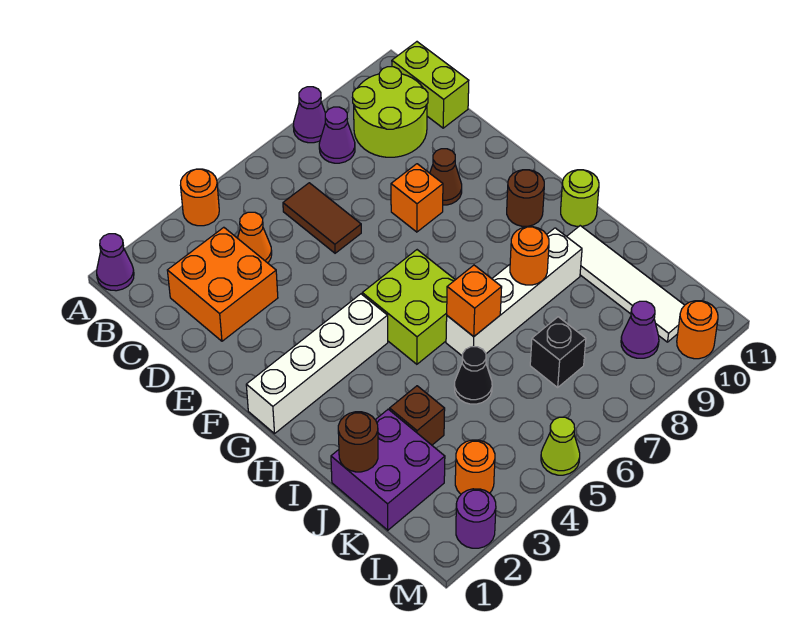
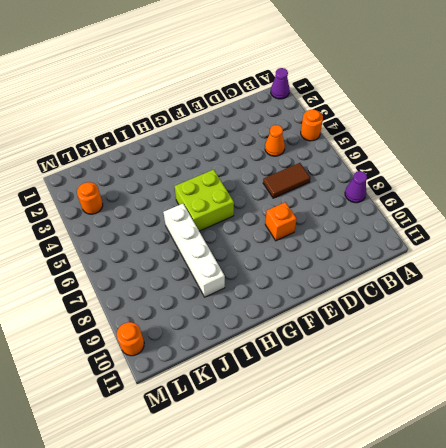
none -> purple cone B8 level 1
none -> lime round brick B9:C10 level 1
none -> lime brick B11:C11 level 1

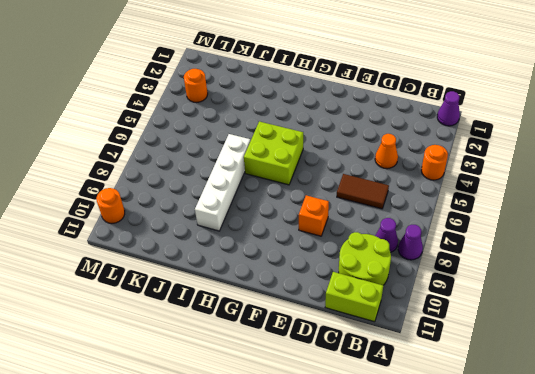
none -> orange brick C2:D3 level 1
none -> brown cone E9 level 1
none -> white brick G1:G4 level 1

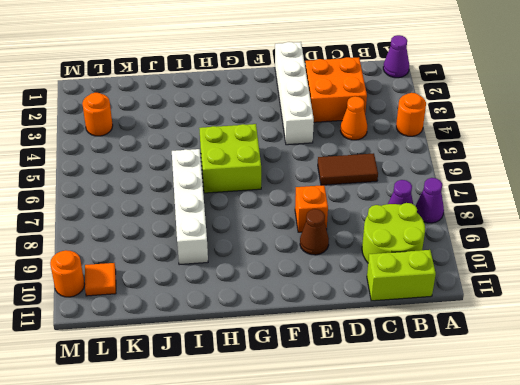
white brick E1:E4 level 1 -> white brick G1:G4 level 1
orange tile L10 level 1 -> white tile I10:L10 level 1
none -> brown round brick G10 level 1
none -> lime round brick H11 level 1
none -> purple brick J1:K2 level 1

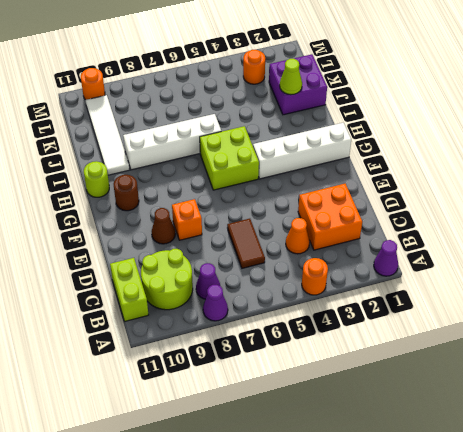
lime cone J2 level 2 -> lime cone M5 level 1
none -> brown brick J3 level 1
none -> black cone J5 level 1
none -> black brick K7 level 1

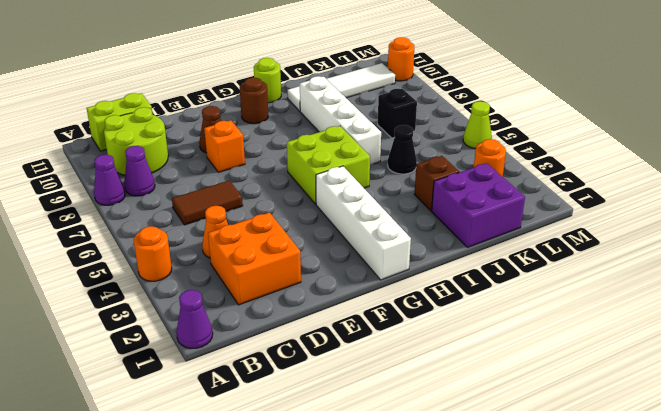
none -> purple cone L9 level 1
none -> purple round brick M2 level 1
none -> orange brick I6 level 2

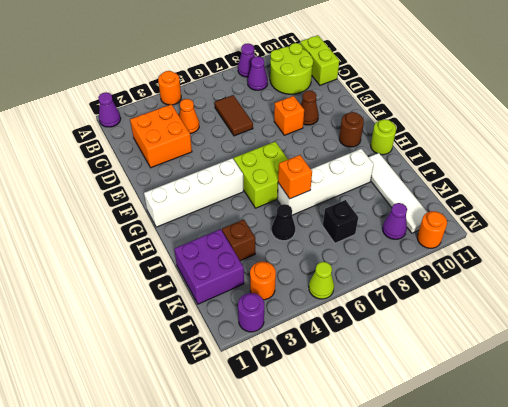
none -> orange round brick I8 level 2
none -> brown round brick J1 level 2

